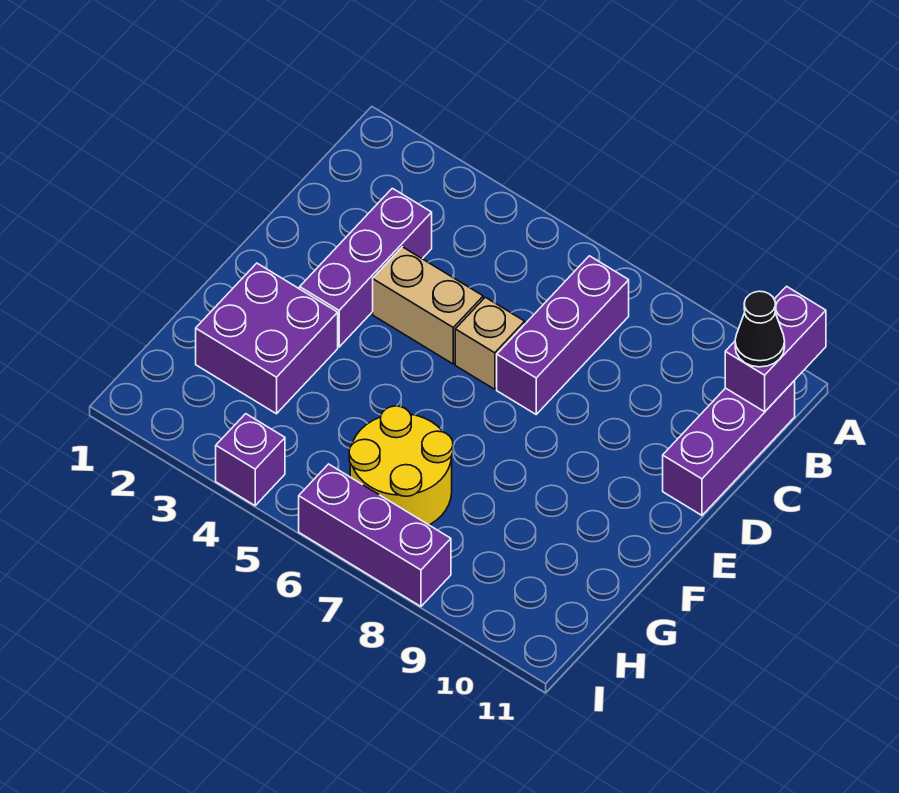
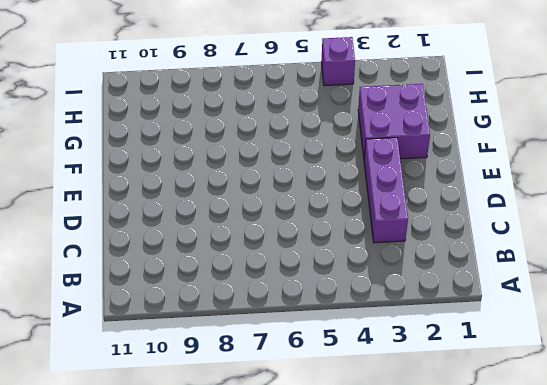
none -> purple brick B7:D7 level 1
none -> purple brick B11:D11 level 1

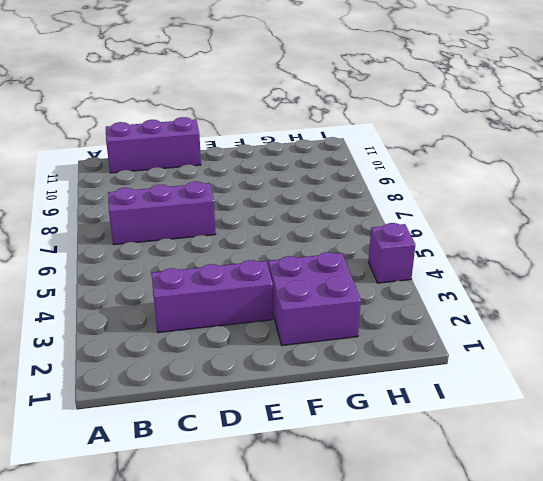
none -> tan brick D4:D5 level 1
none -> tan brick D6 level 1

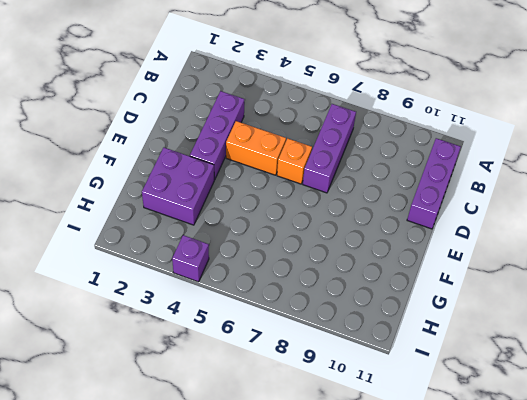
orange brick D4:D5 level 1 -> tan brick D4:D5 level 1
orange brick D6 level 1 -> tan brick D6 level 1
none -> yellow round brick G6:H7 level 1
none -> purple brick I6:I8 level 1

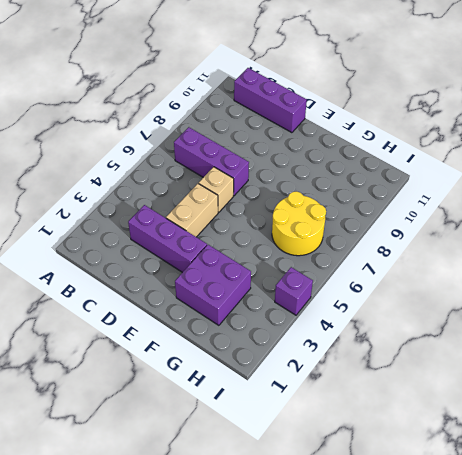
none -> purple brick I6:I8 level 1
none -> purple brick A11:B11 level 2

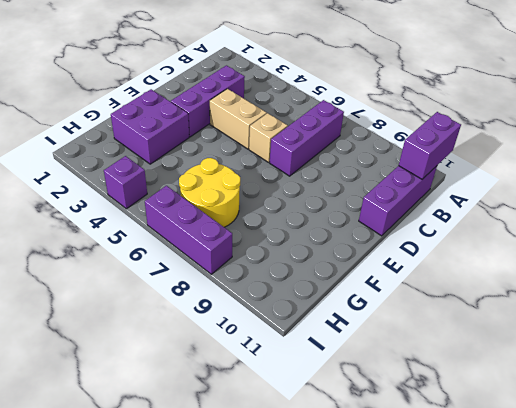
none -> black cone B11 level 3

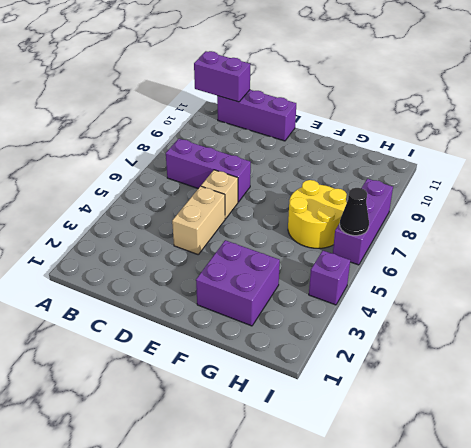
black cone I6 level 2 -> black cone B11 level 3
none -> purple brick C3:E3 level 1

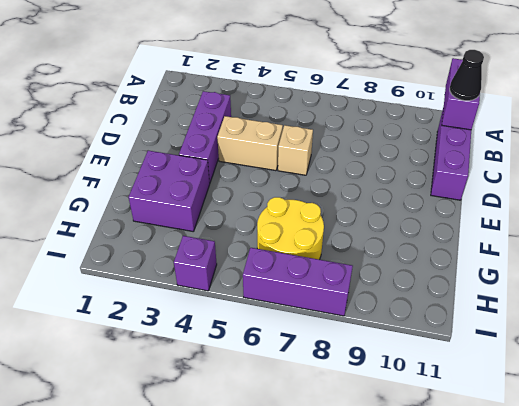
none -> purple brick B7:D7 level 1

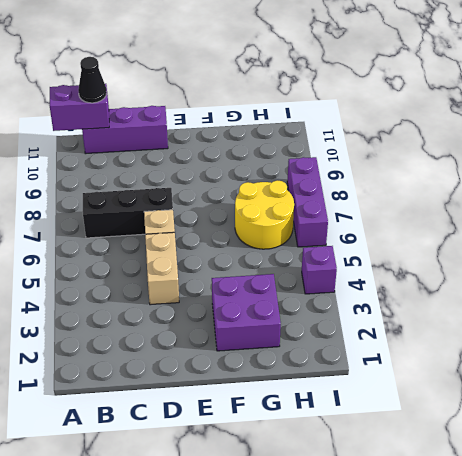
black brick B7:D7 level 1 -> purple brick B7:D7 level 1
none -> purple brick C3:E3 level 1

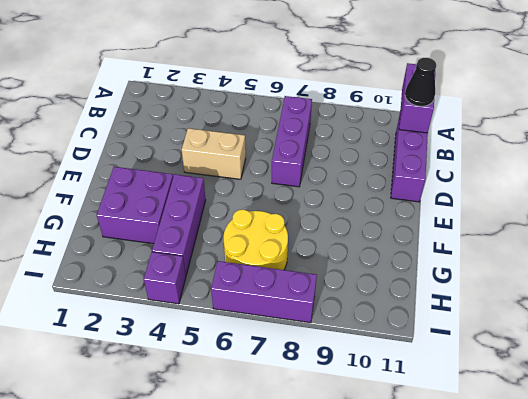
purple brick F4:H4 level 1 -> purple brick C3:E3 level 1
none -> tan brick D6 level 1

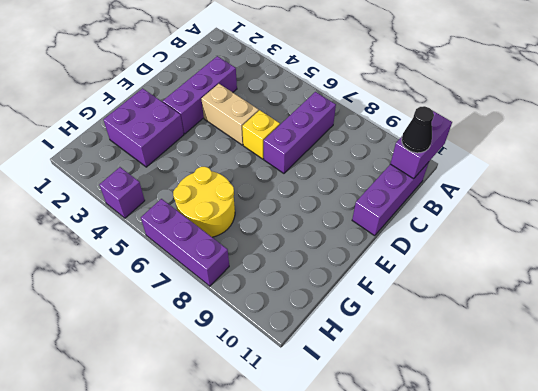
yellow brick D6 level 1 -> tan brick D6 level 1

